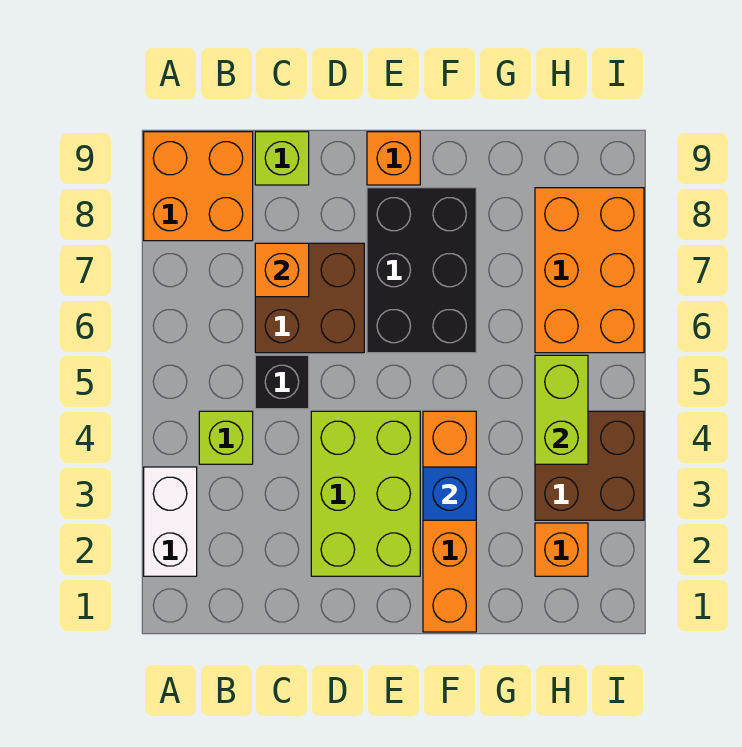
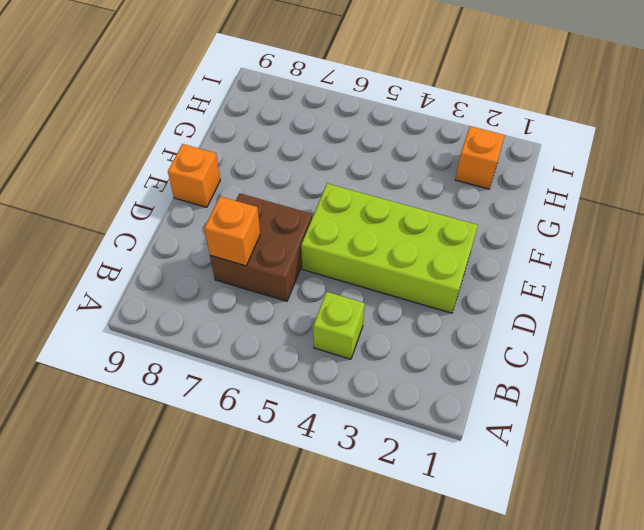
lime brick D2:E5 level 1 -> lime brick D2:E4 level 1
none -> white brick A2:A3 level 1
none -> orange brick A8:B9 level 1
none -> black brick C5 level 1

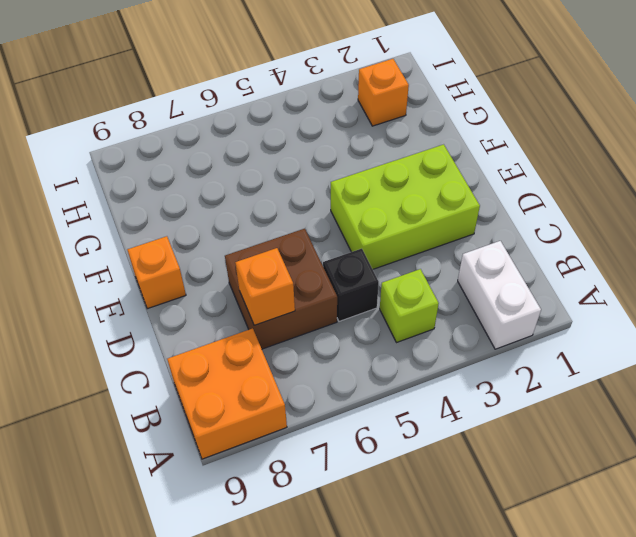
white brick A2:B2 level 1 -> white brick A2:A3 level 1
none -> lime brick C9 level 1
none -> black brick E6:F8 level 1
none -> orange brick F1:F4 level 1

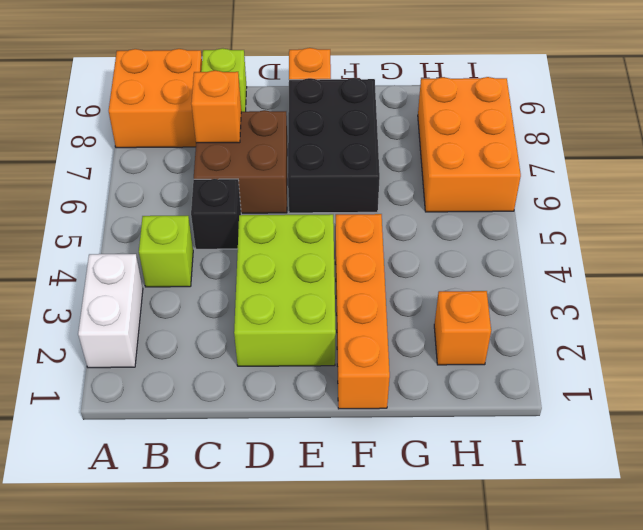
none -> brown brick H3:I4 level 1
none -> blue brick F3 level 2
none -> lime brick H4:H5 level 2

